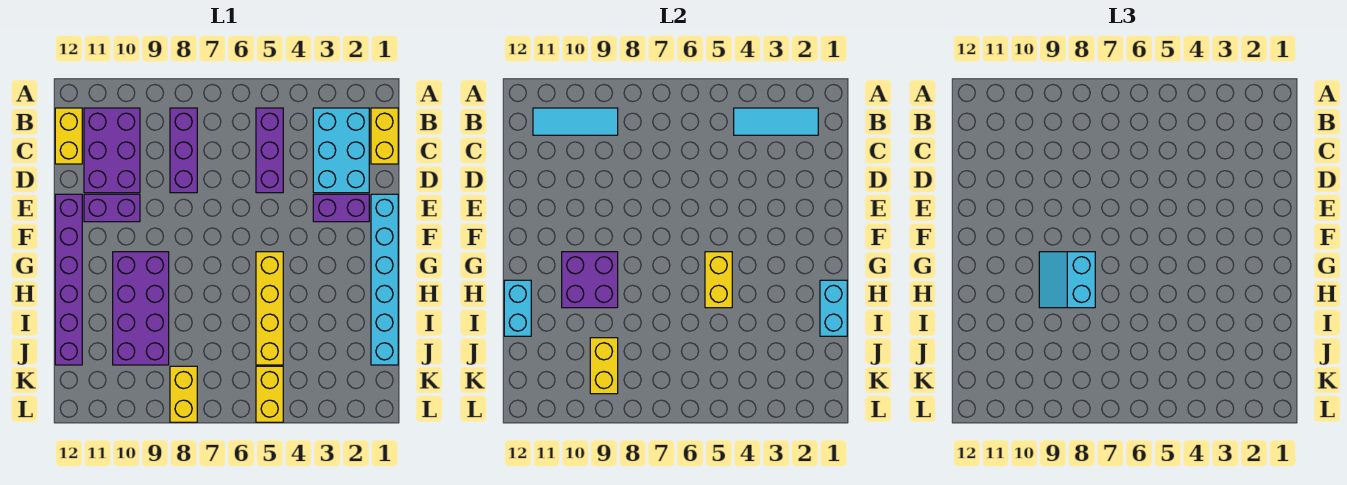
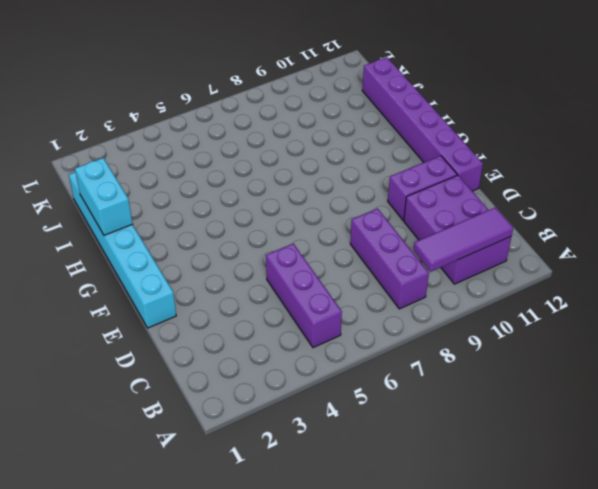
purple tile B9:B11 level 2 -> cyan tile B9:B11 level 2
none -> yellow brick B1:C1 level 1
none -> cyan brick B2:D3 level 1
none -> yellow brick B12:C12 level 1

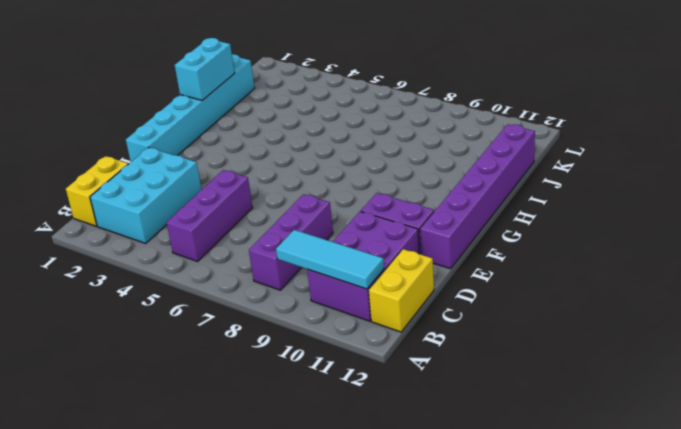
none -> purple brick E2:E3 level 1
none -> yellow brick G5:J5 level 1
none -> purple brick G9:J10 level 1

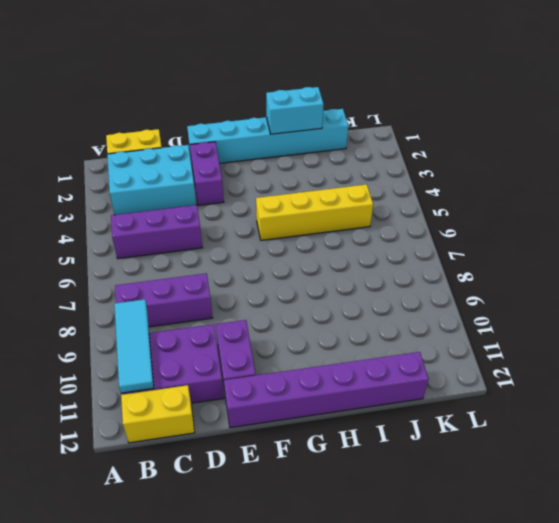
none -> purple brick G9:J10 level 1
none -> yellow brick K5:L5 level 1
none -> yellow brick K8:L8 level 1

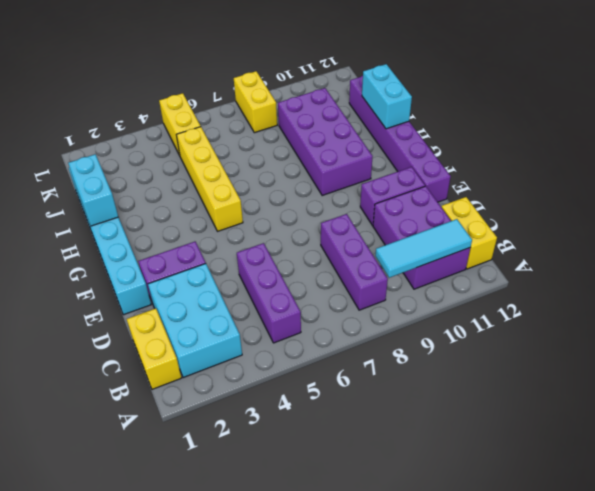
none -> cyan tile B2:B4 level 2
none -> yellow brick G5:H5 level 2
none -> purple brick G9:H10 level 2

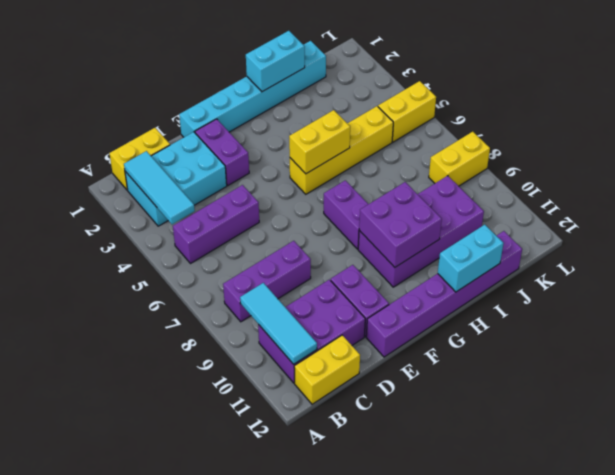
purple brick G7:G8 level 1 -> none
none -> yellow brick J9:K9 level 2
none -> cyan slope G8:H9 level 3 top 8

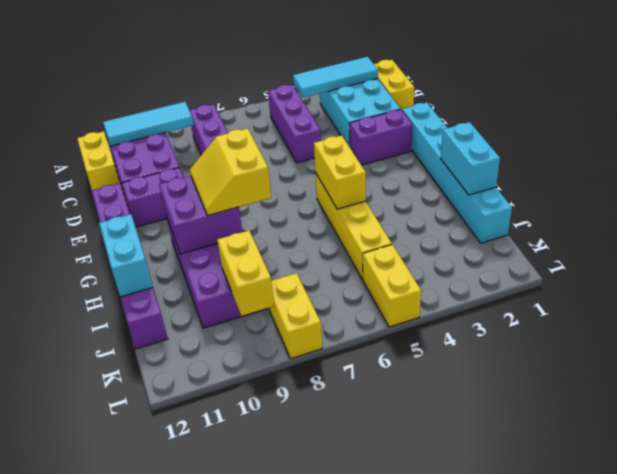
yellow slope G8:H9 level 3 top 8 -> cyan slope G8:H9 level 3 top 8

